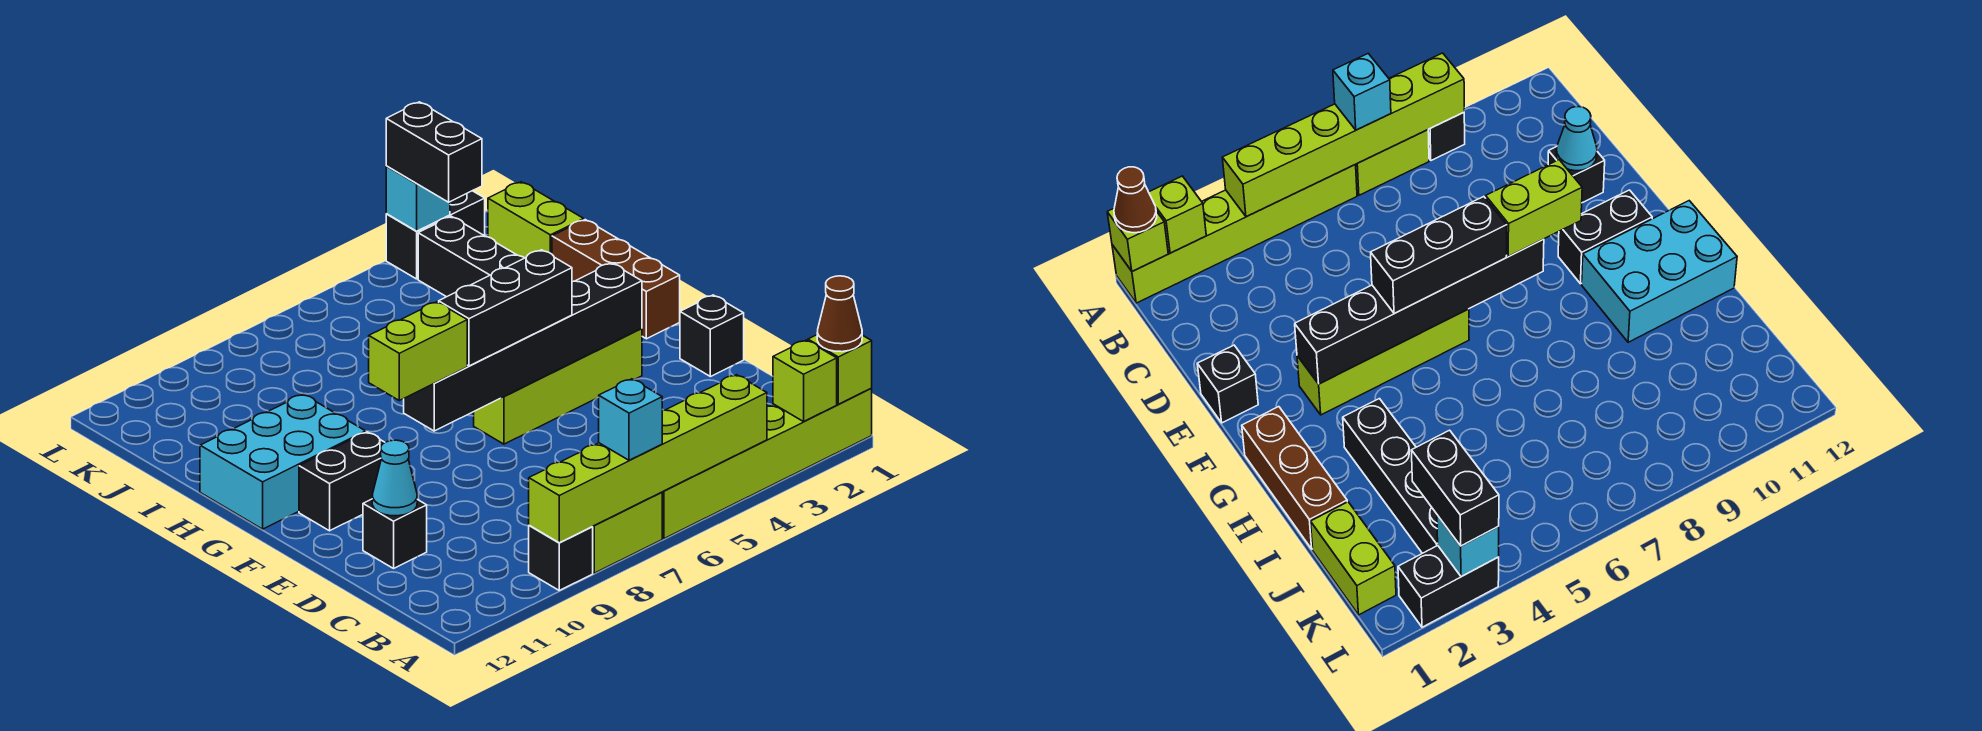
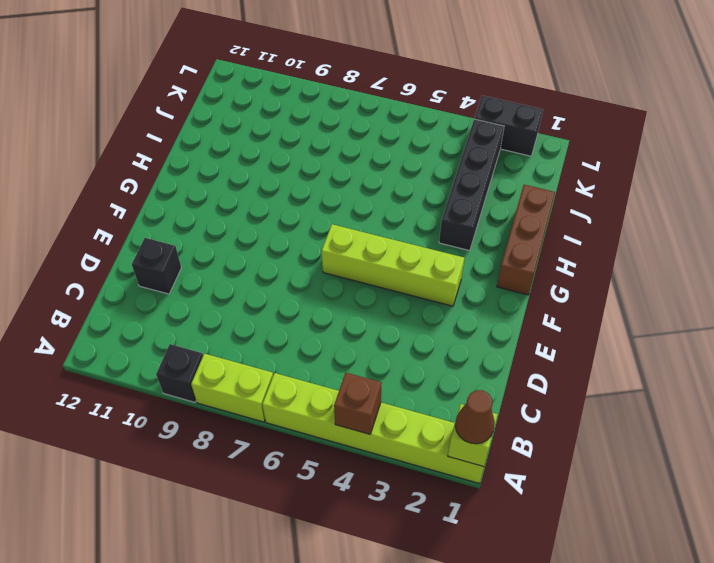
brown brick A4 level 2 -> lime brick A4:A9 level 2
none -> black brick E1 level 1
none -> black brick F10:F11 level 1
none -> cyan brick G10:H12 level 1

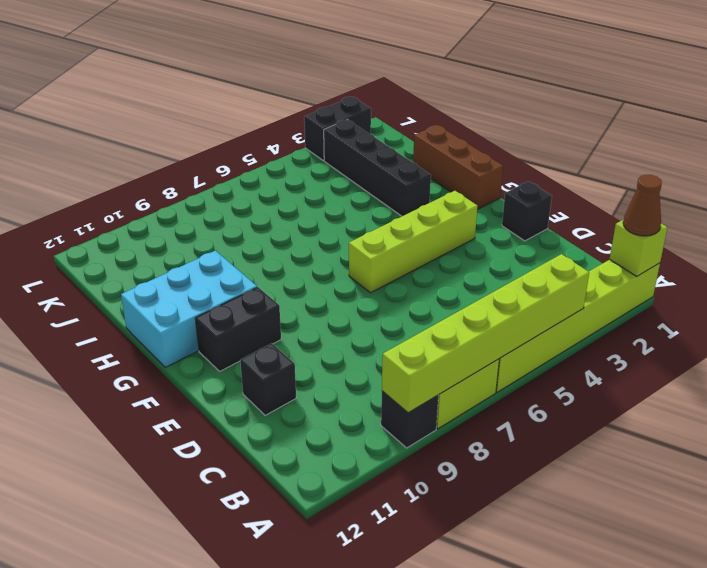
none -> lime brick J1:K1 level 1
none -> lime brick A2 level 2
none -> cyan cone D11 level 2

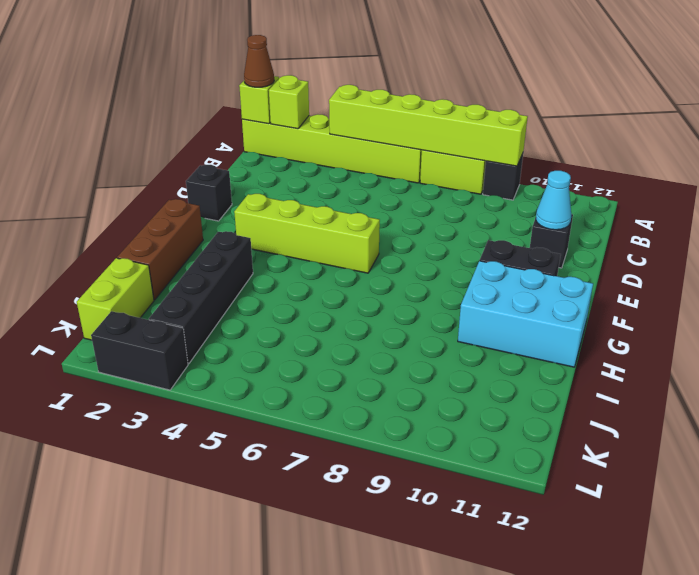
none -> black brick F3:F8 level 2
none -> cyan brick L3 level 2
none -> cyan brick A7 level 3

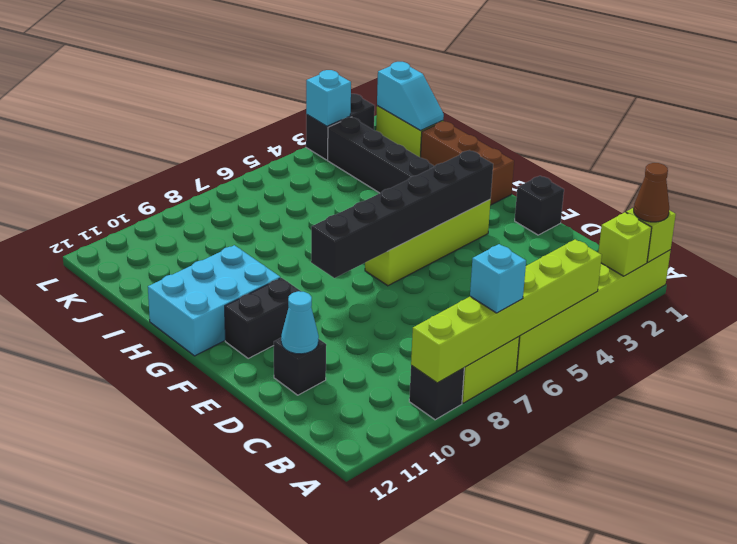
cyan slope J1:K1 level 2 top K -> none
none -> black brick F5:F7 level 3
none -> lime brick F8:F9 level 3
none -> black brick K3:L3 level 3

